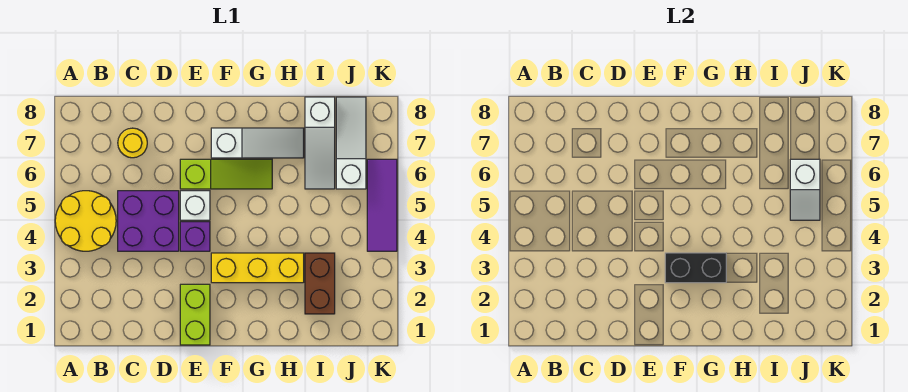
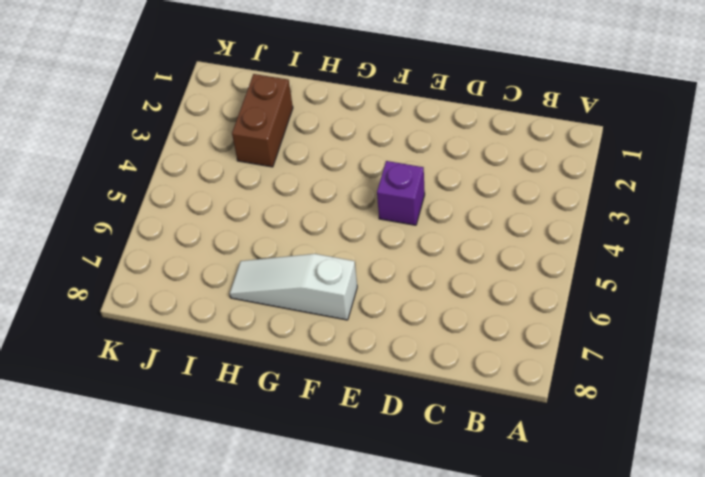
none -> yellow round brick A4:B5 level 1
none -> purple brick C4:D5 level 1
none -> yellow round brick C7 level 1

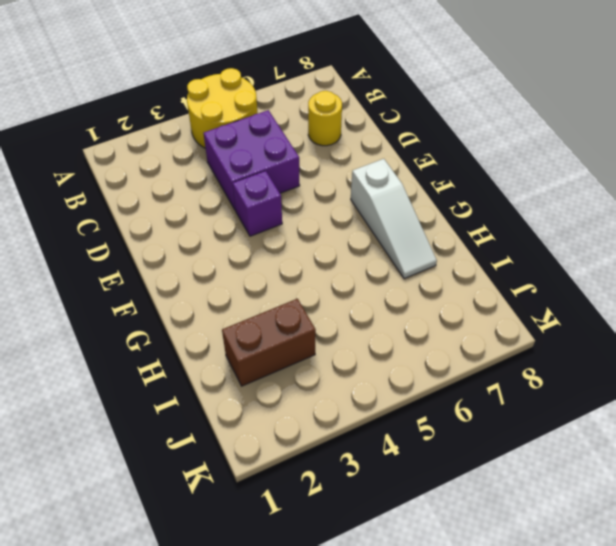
none -> lime brick E1:E2 level 1
none -> white brick E5 level 1
none -> lime slope E6:G6 level 1 top E

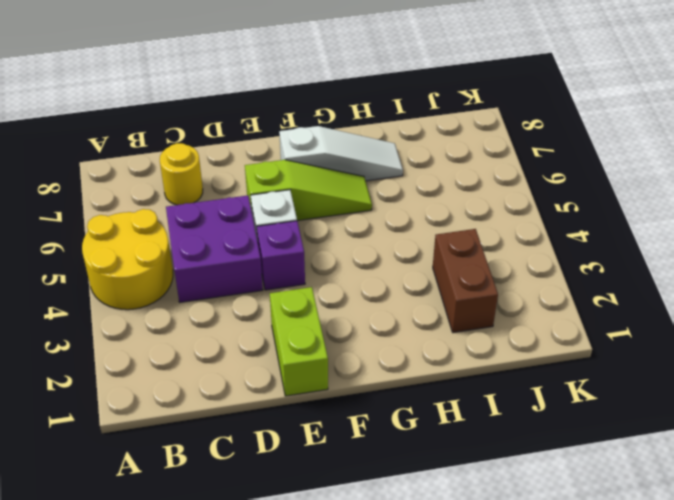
none -> yellow brick F3:H3 level 1
none -> white slope I6:I8 level 1 top 8
none -> white slope J6:J8 level 1 top 6

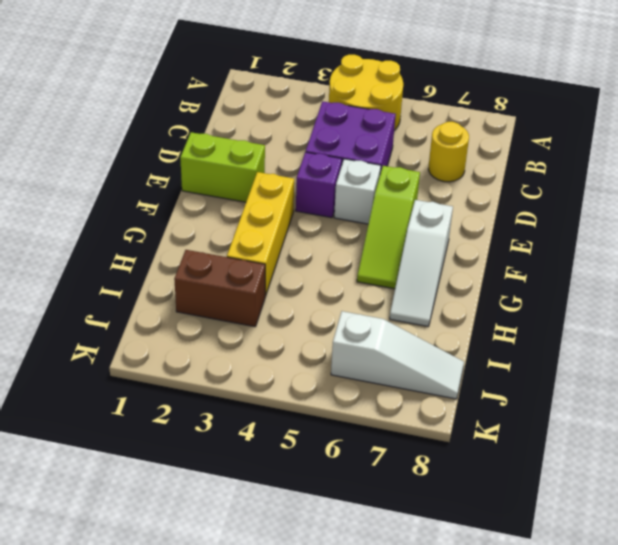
none -> white slope I6:I8 level 1 top 8
none -> purple tile K4:K6 level 1
none -> black brick F3:G3 level 2

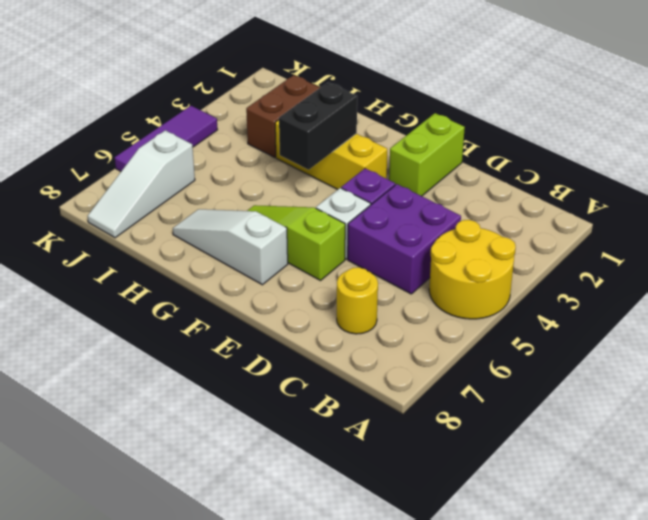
black brick G3:G4 level 2 -> black brick F3:G3 level 2
none -> white slope I6:I8 level 1 top 8
none -> white slope J5:J6 level 2 top 6

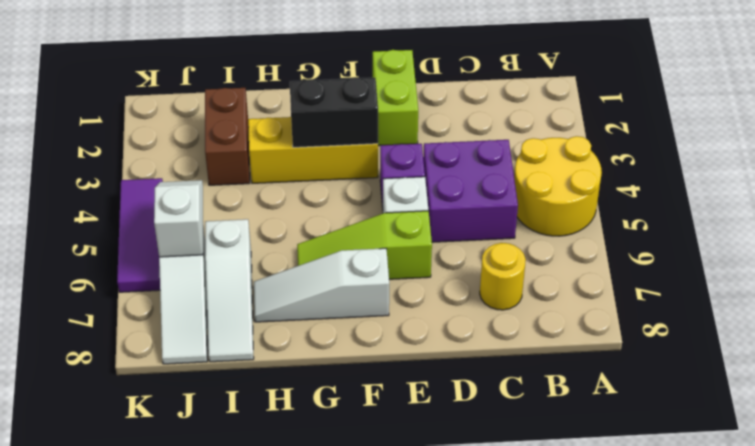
white slope I6:I8 level 1 top 6 -> white slope I6:I8 level 1 top 8

